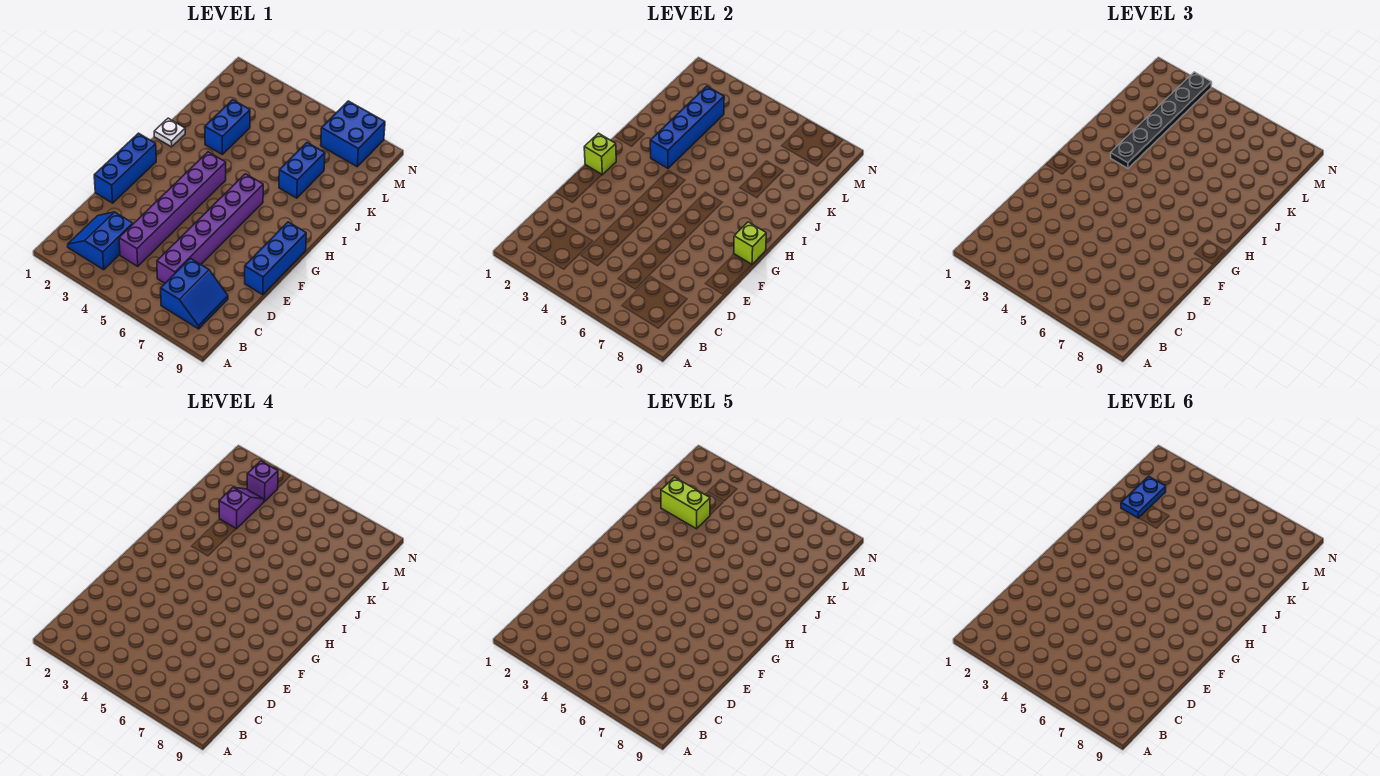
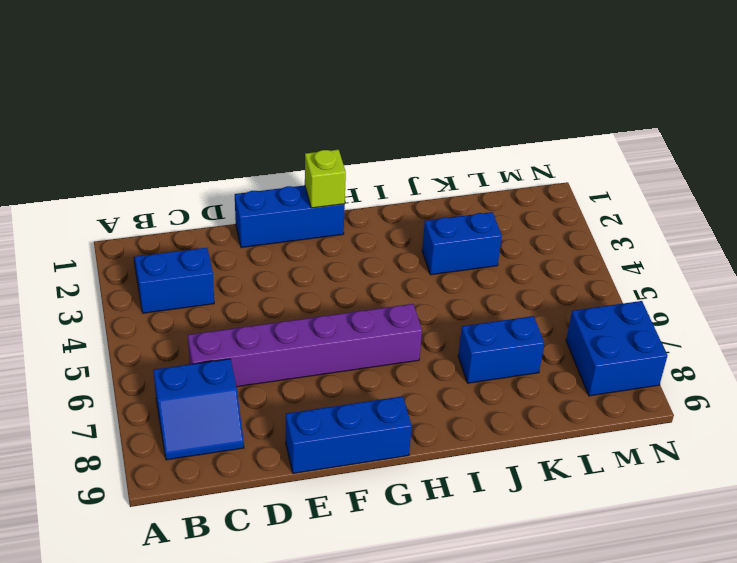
none -> purple brick C4:H4 level 1
none -> white plate I1 level 1
none -> lime brick G9 level 2

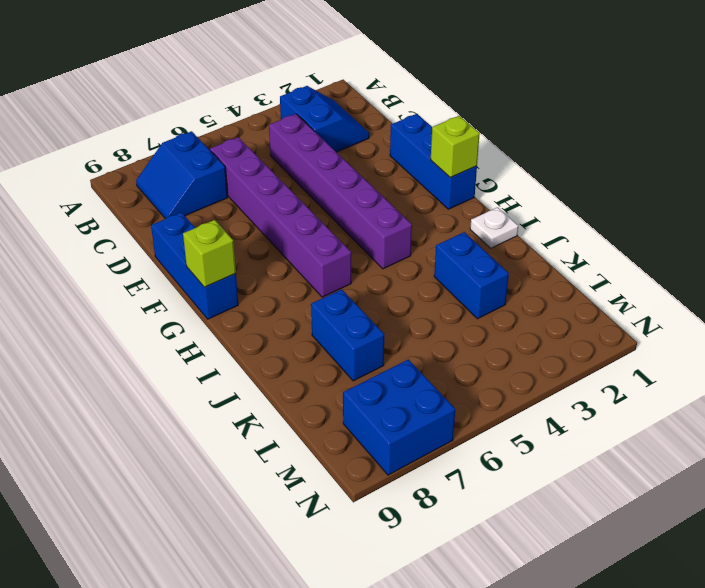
none -> blue brick I3:L3 level 2
none -> black plate I3:N3 level 3
none -> purple slope K3:L3 level 4 top K

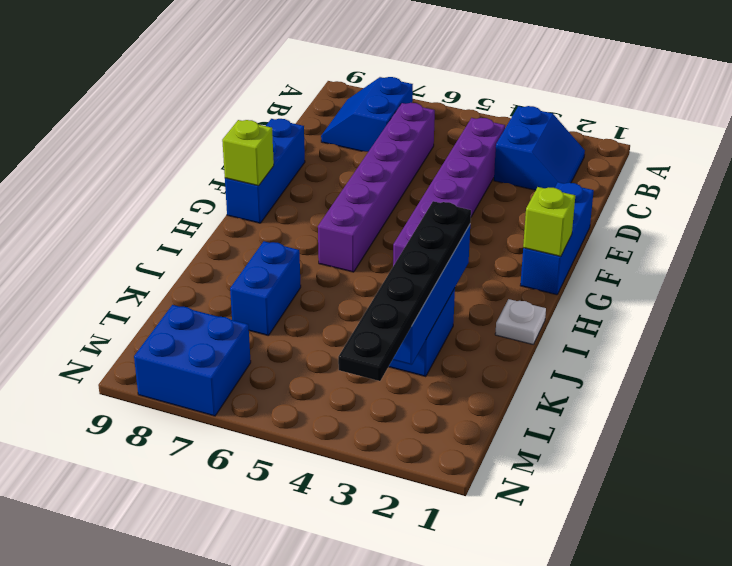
none -> purple slope K3:L3 level 4 top K
none -> purple brick M3 level 4
none -> lime brick K2:K3 level 5

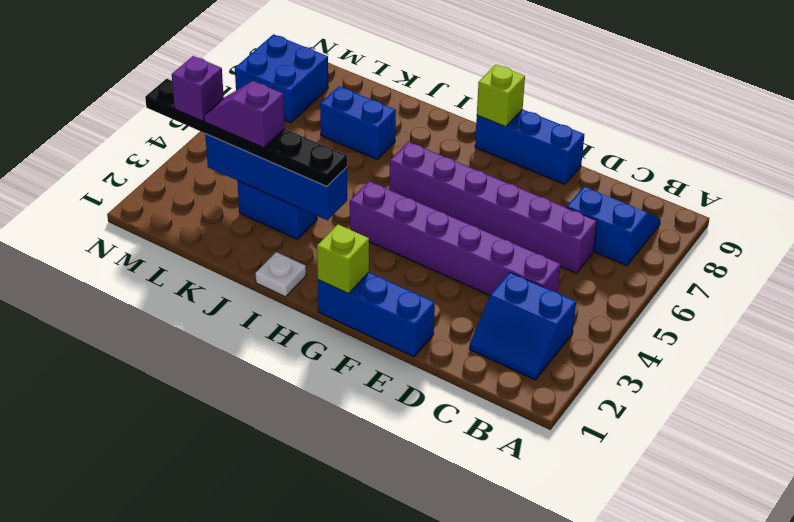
none -> lime brick K2:K3 level 5
none -> blue plate K2:L2 level 6

